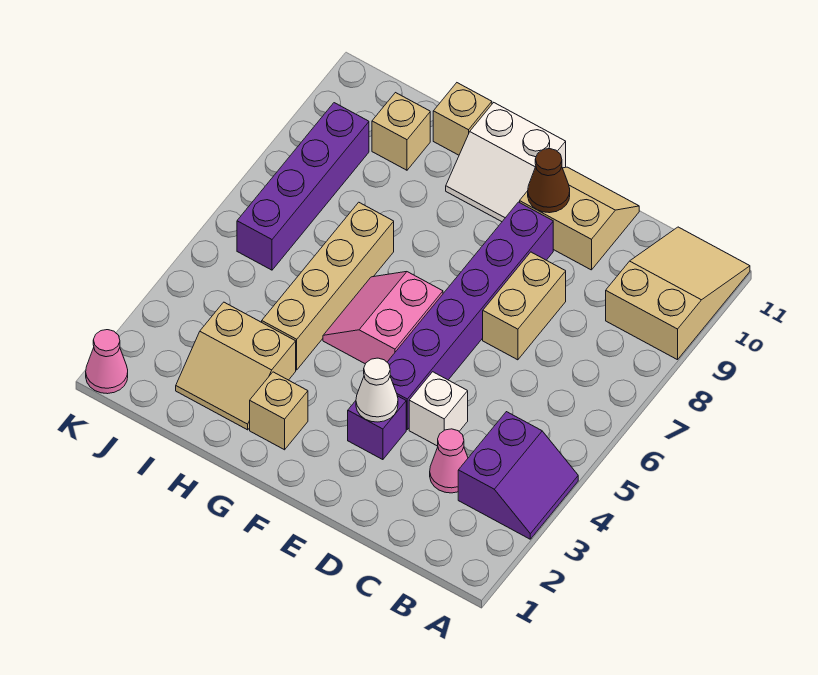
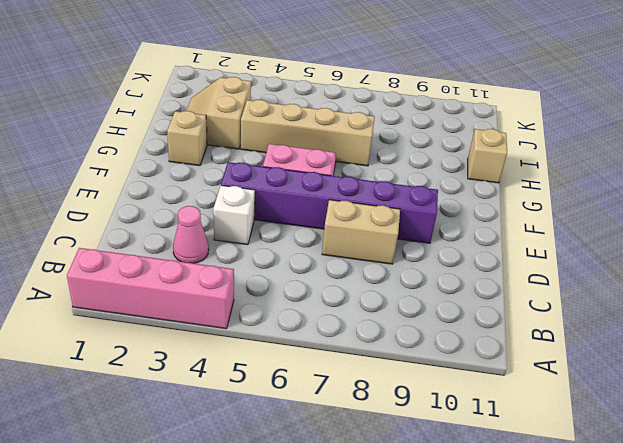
pink brick A1:A4 level 1 -> purple slope A3:B4 level 1 top B
none -> tan slope A9:B11 level 1 top 9
none -> tan slope D10:E11 level 1 top 10
none -> purple brick E3 level 1

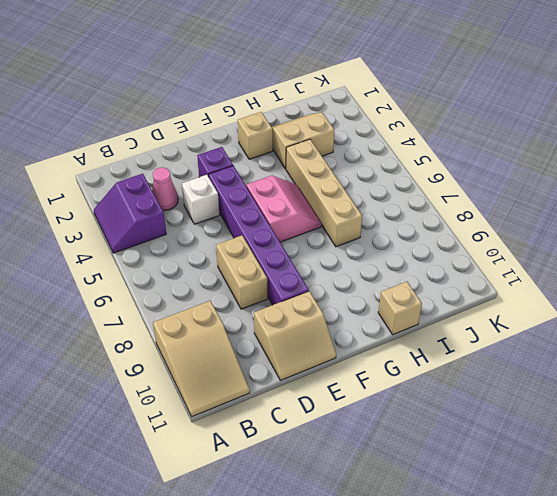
none -> white slope F10:G11 level 1 top 11
none -> tan brick I10 level 1
none -> purple brick J6:J9 level 1

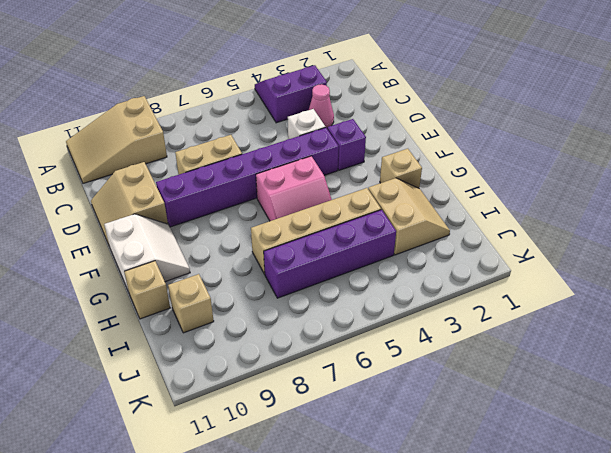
purple brick I4:I7 level 1 -> purple brick J6:J9 level 1
none -> pink cone K1 level 1
none -> white cone E3 level 2
none -> brown cone E10 level 2

